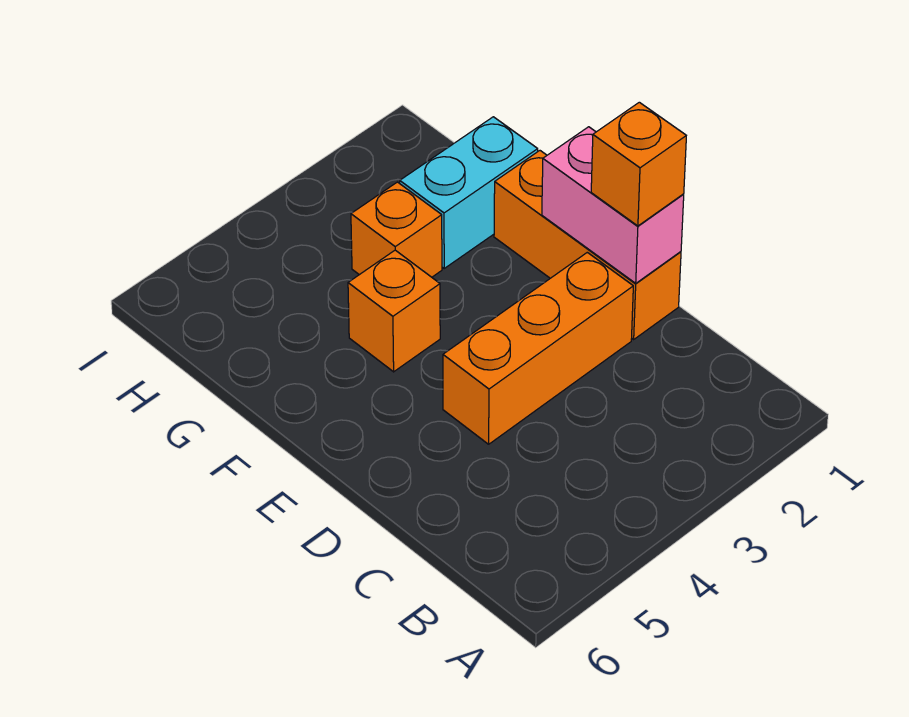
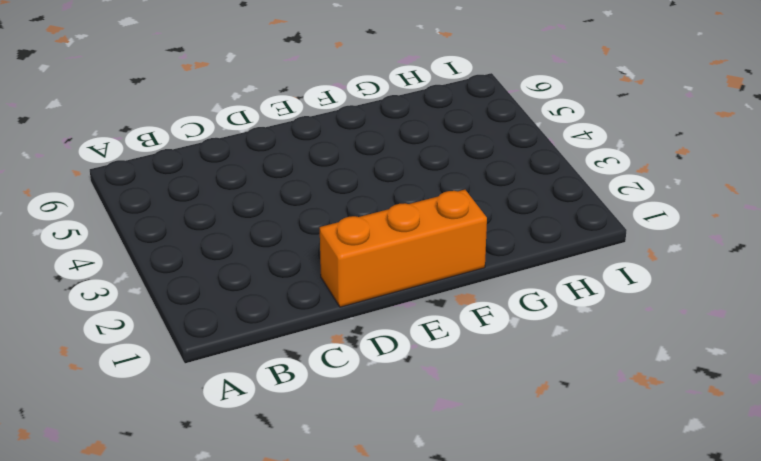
none -> orange brick D2:D4 level 1
none -> orange brick F4 level 1

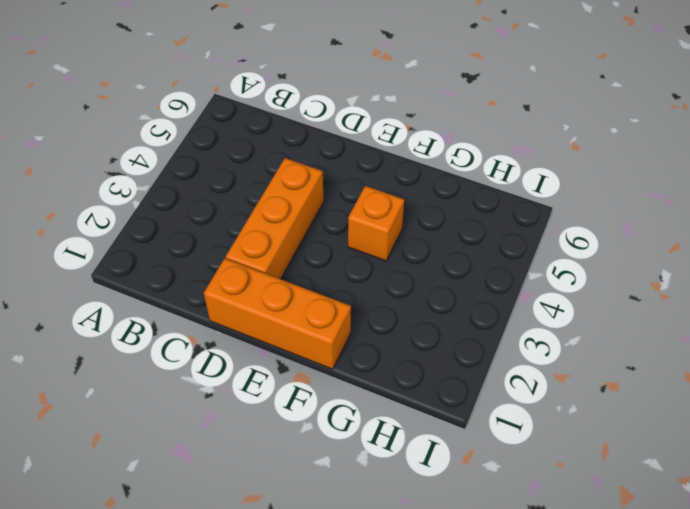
none -> cyan brick G1:G2 level 1
none -> orange brick G3 level 1

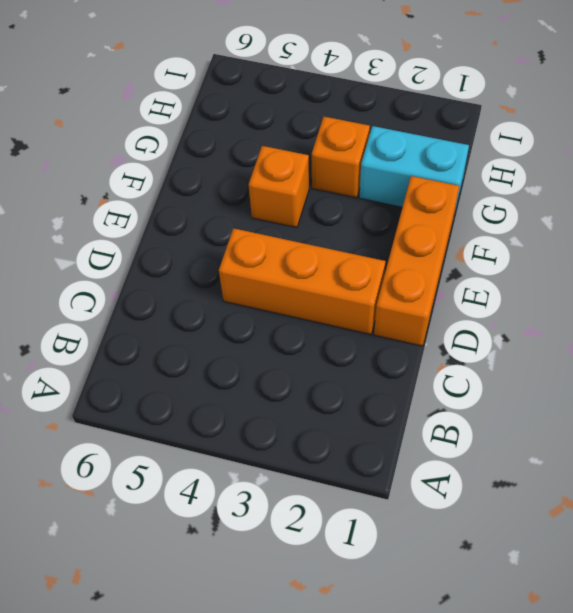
none -> pink brick D1:E1 level 2
none -> orange brick D1 level 3

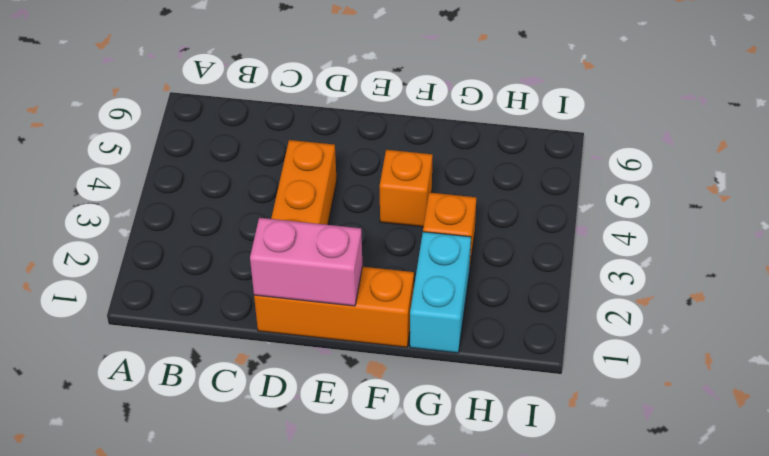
none -> orange brick D1 level 3

